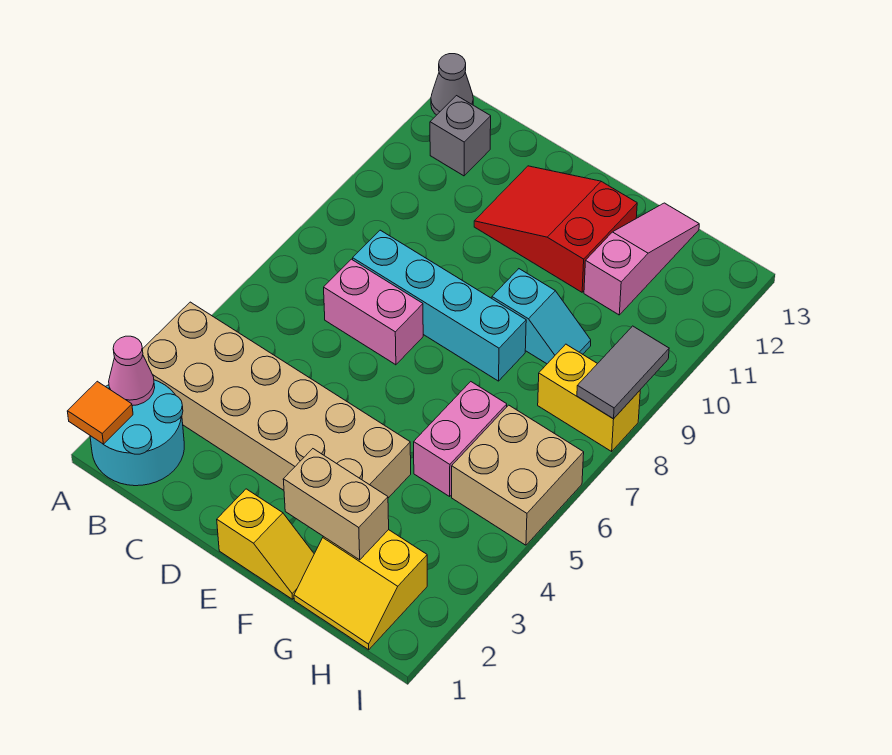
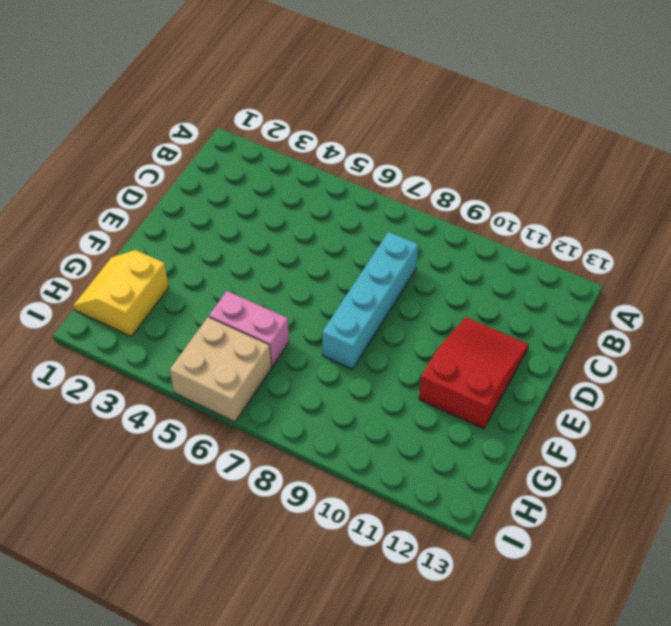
none -> cyan round brick A1:B2 level 1
none -> tan brick A3:F4 level 1
none -> grey cone A13 level 1

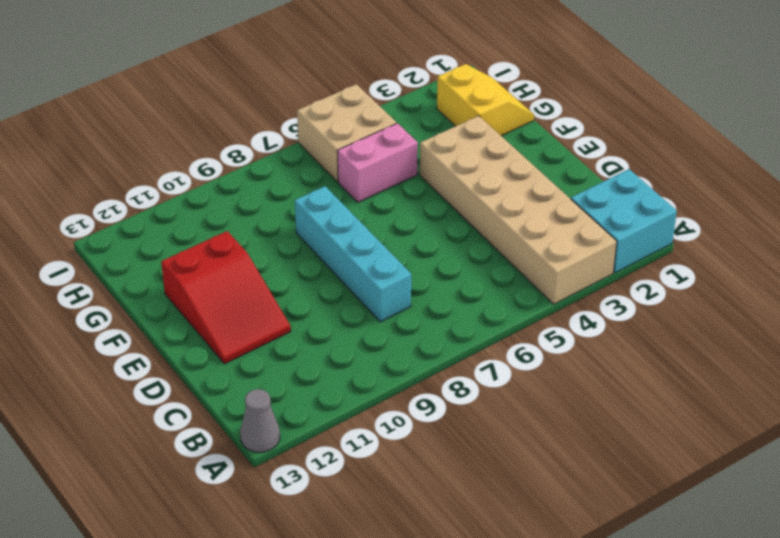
cyan brick A1:B2 level 1 -> cyan round brick A1:B2 level 1
none -> grey brick B12 level 1
none -> pink brick C7:D7 level 1
none -> yellow slope E1:F1 level 1 top E

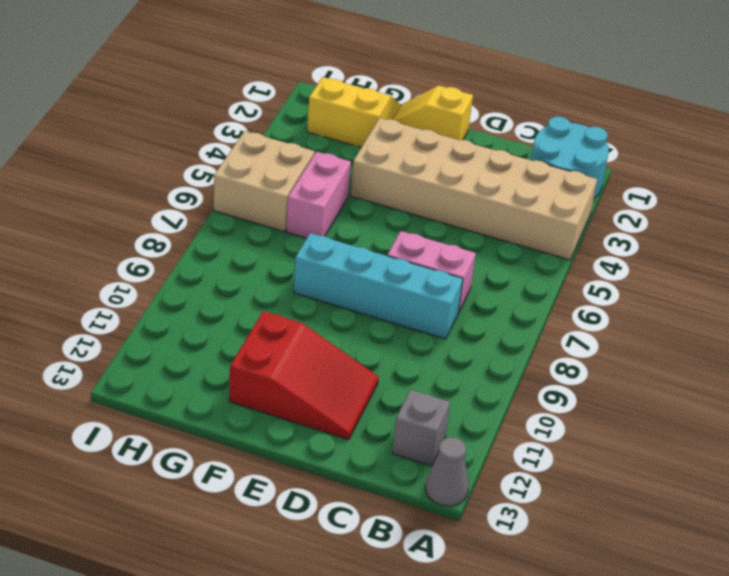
none -> cyan slope F9:G9 level 1 top F
none -> pink slope G11:G13 level 1 top 11
none -> yellow brick H8:I8 level 1

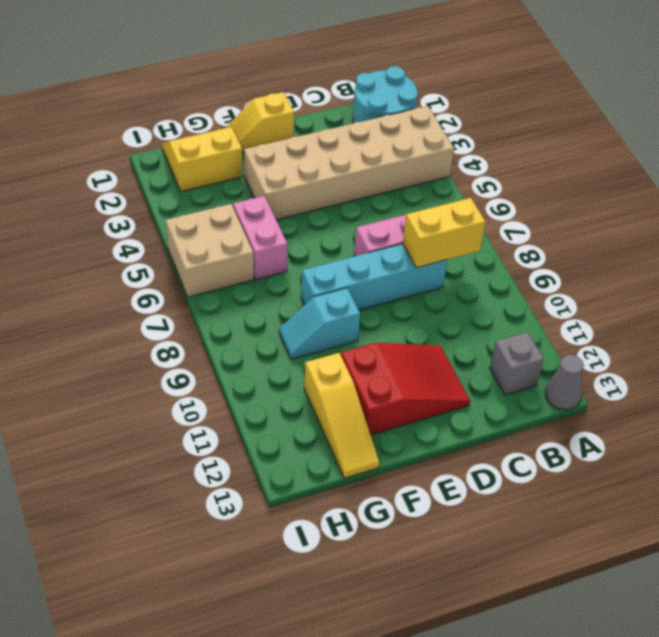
yellow brick B8:C8 level 2 -> yellow brick H8:I8 level 1
yellow slope G11:G13 level 1 top 11 -> pink slope G11:G13 level 1 top 11
none -> orange tile A1 level 2
none -> pink cone A2 level 2
none -> tan brick F2:G2 level 2

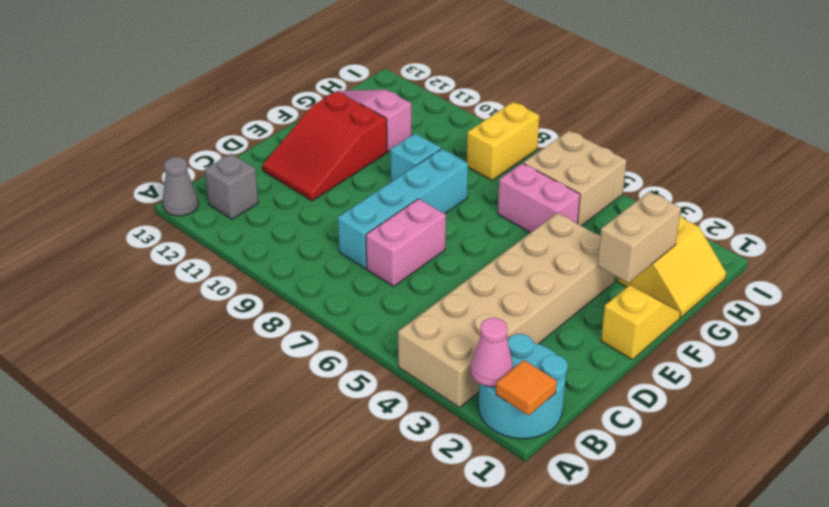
none -> grey tile I8:I9 level 2

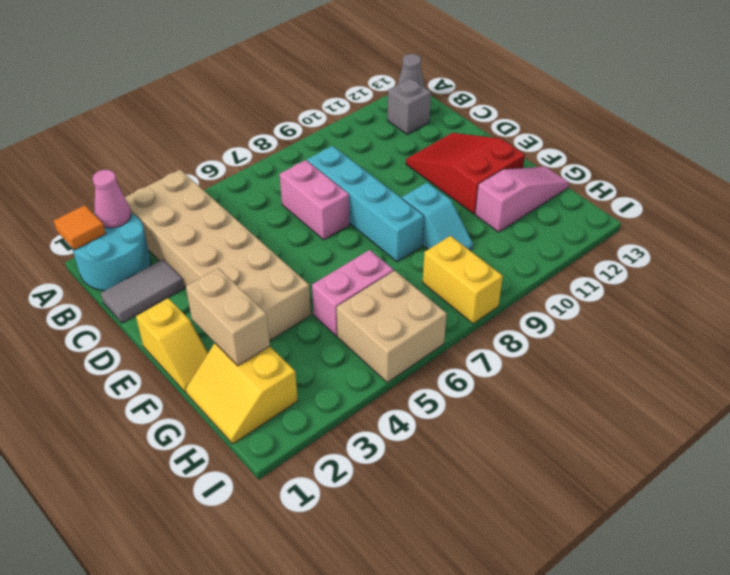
grey tile C1:C2 level 1 -> grey tile I8:I9 level 2

